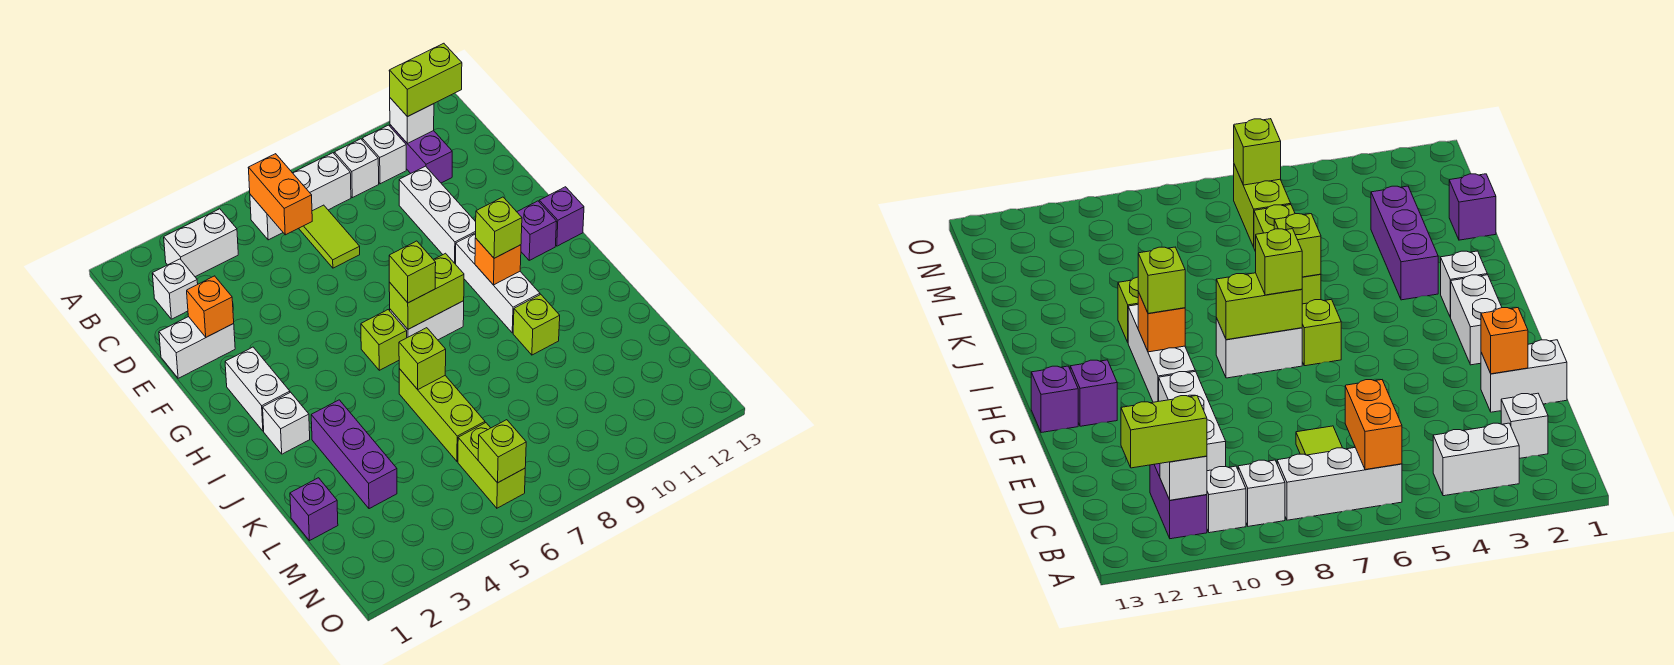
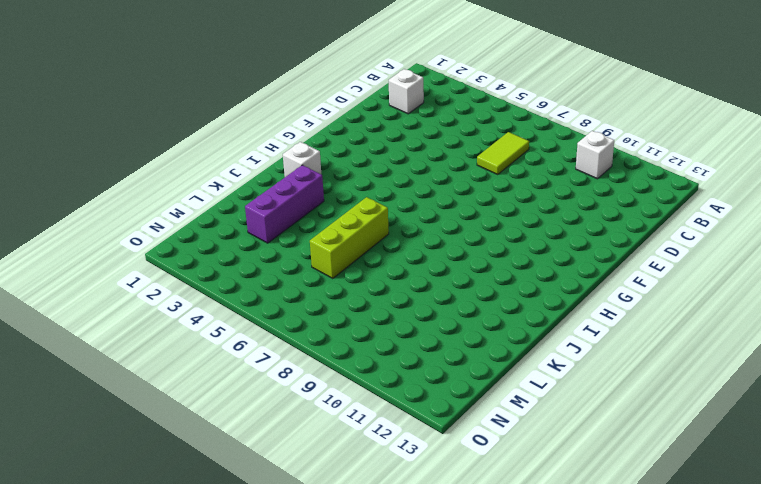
none -> white brick B3:B4 level 1
none -> white brick B6:B8 level 1
none -> white brick B9 level 1
none -> purple brick B11:C11 level 1

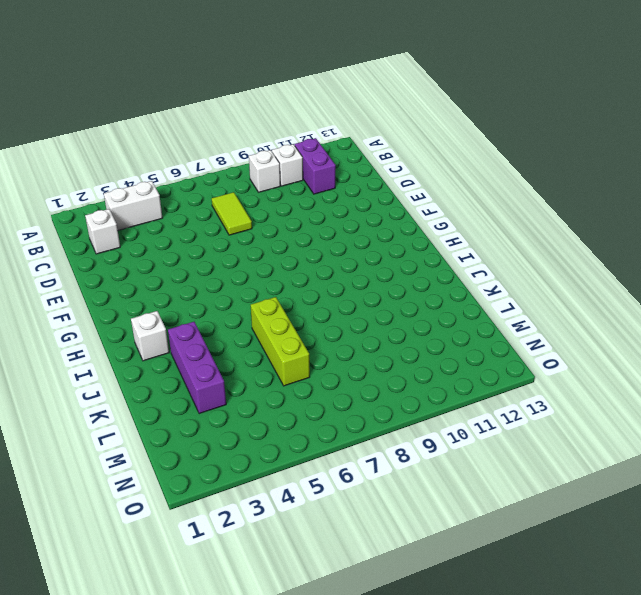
none -> white brick B6:B8 level 1
none -> white brick D10:F10 level 1
none -> white brick E1:E2 level 1
none -> white brick G2:H2 level 1

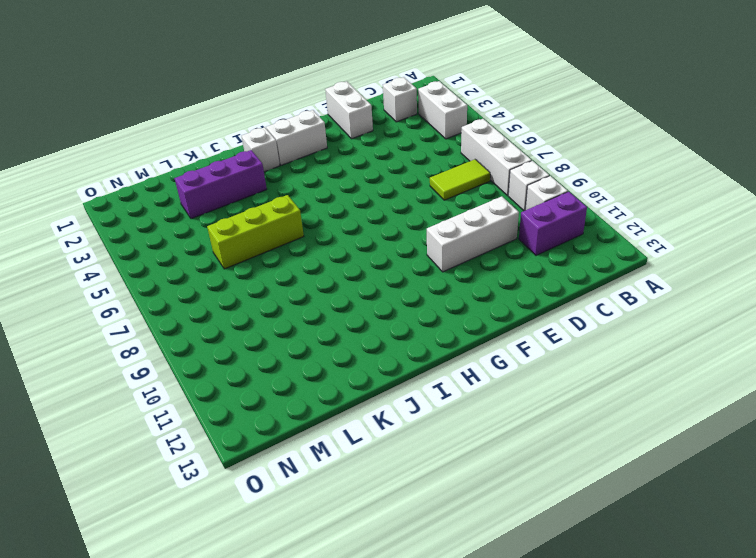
none -> white brick G10:I10 level 1
none -> purple brick G12 level 1
none -> purple brick G13 level 1
none -> lime brick H6 level 1

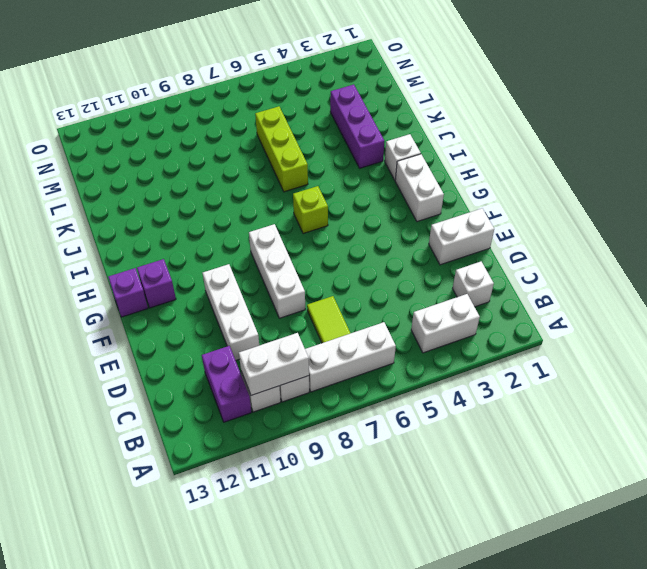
white brick B9:B10 level 2 -> white brick H7:H8 level 1
white brick E8:G8 level 1 -> white brick G10:I10 level 1
none -> lime brick J10 level 1
none -> purple brick L1 level 1
none -> lime brick M6:N6 level 1
none -> orange brick B6:C6 level 2

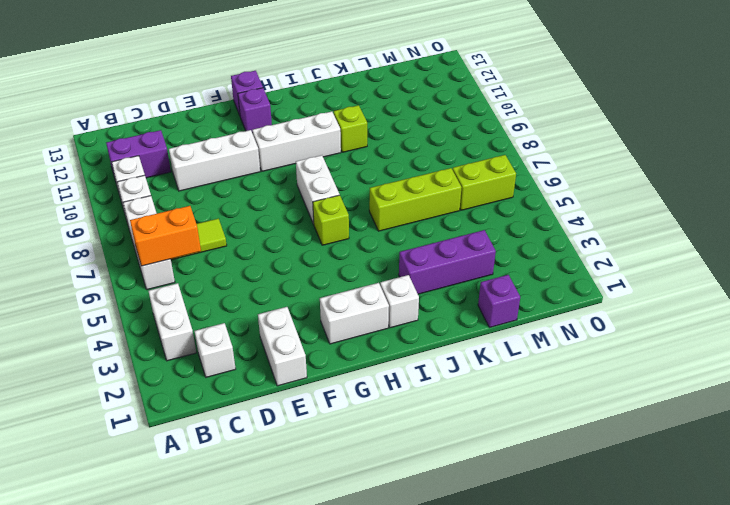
none -> white brick B11 level 2
none -> orange brick E2 level 2
none -> lime brick H7:H8 level 2
none -> orange brick H10 level 2

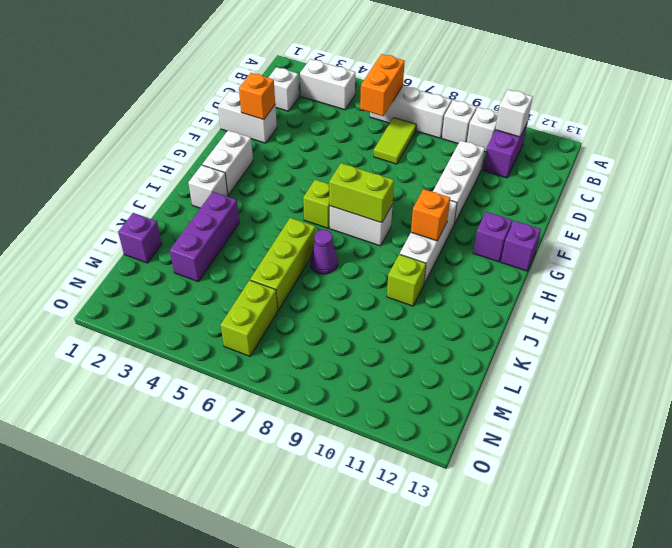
purple cone J7 level 1 -> none
none -> lime brick J6 level 2
none -> lime brick N6 level 2
none -> lime brick B11:B12 level 3
none -> lime brick H7 level 3

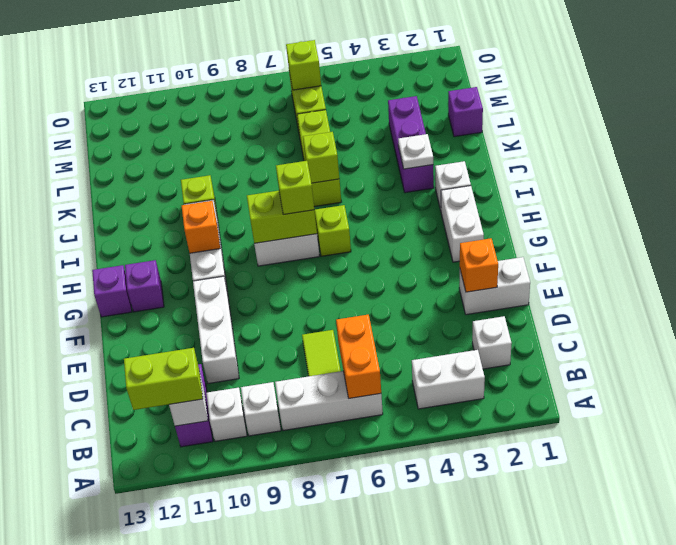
white plate J3 level 2 -> none
none -> lime brick H10 level 3

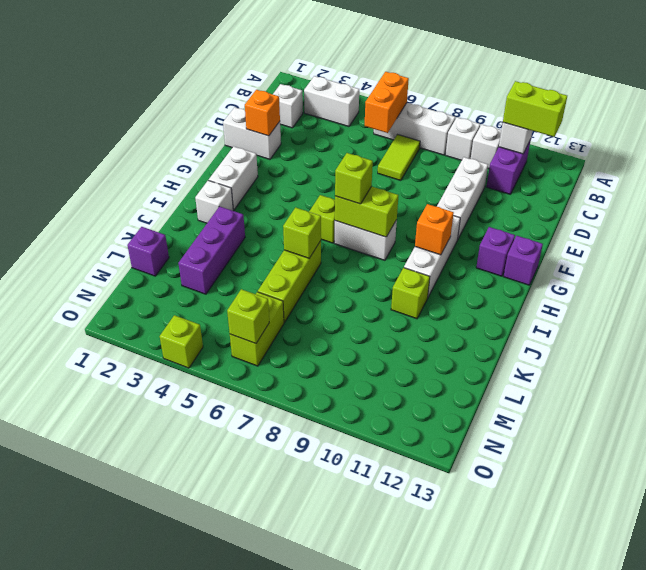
lime brick O4 level 1 -> lime brick H10 level 3

